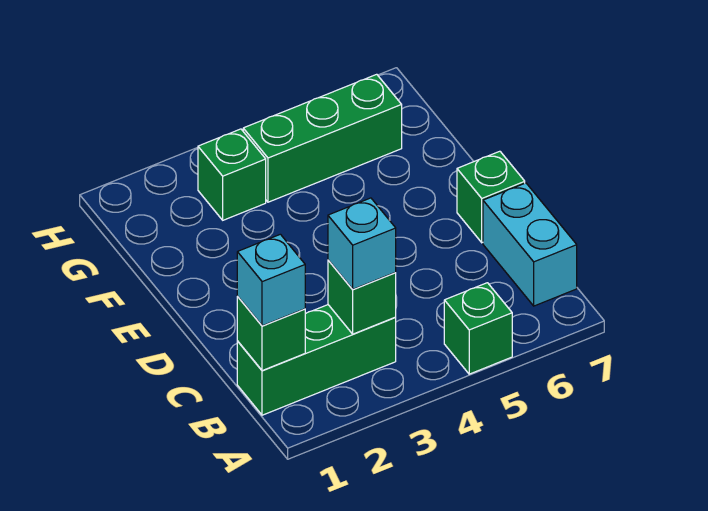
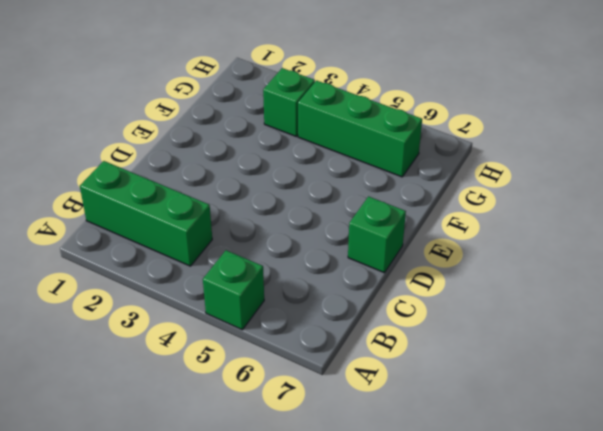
none -> cyan brick B7:C7 level 1
none -> green brick B1 level 2

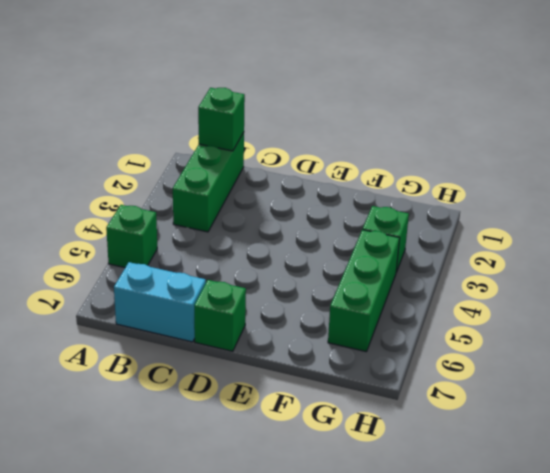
none -> green brick B3 level 2
none -> cyan brick B1 level 3

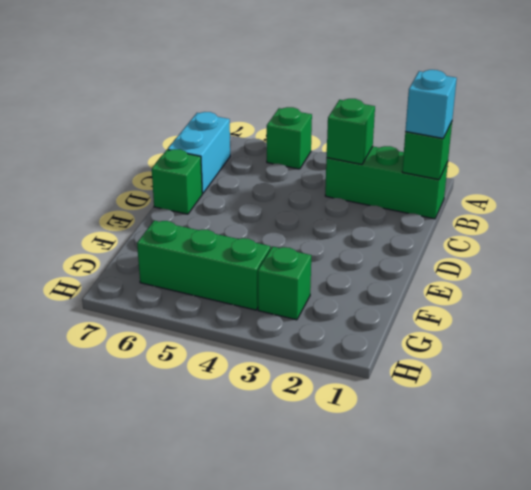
none -> cyan brick B3 level 3

